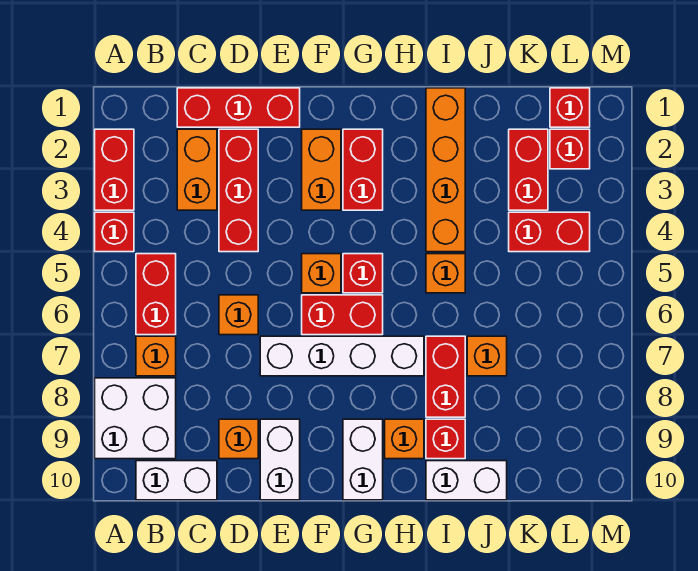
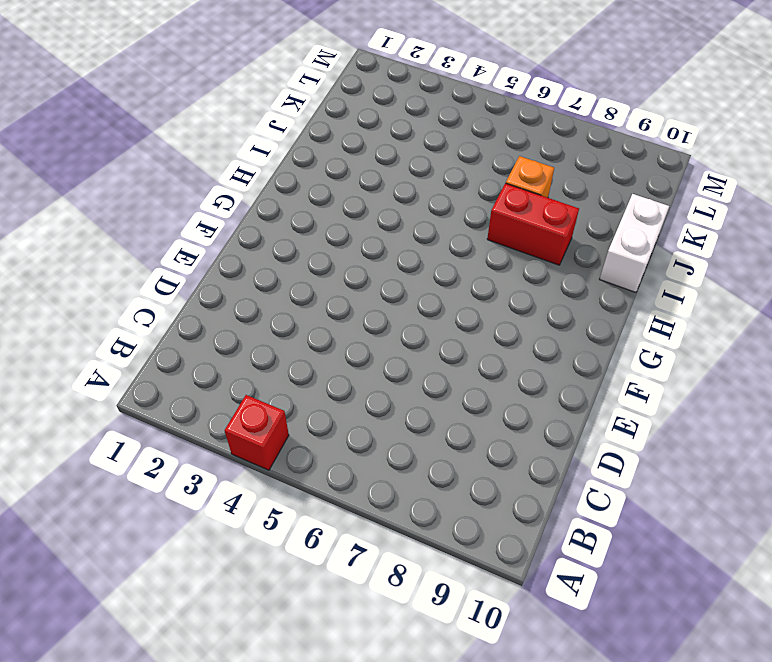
none -> red brick A2:A3 level 1
none -> white brick A8:B9 level 1
none -> red brick B5:B6 level 1
none -> orange brick B7 level 1

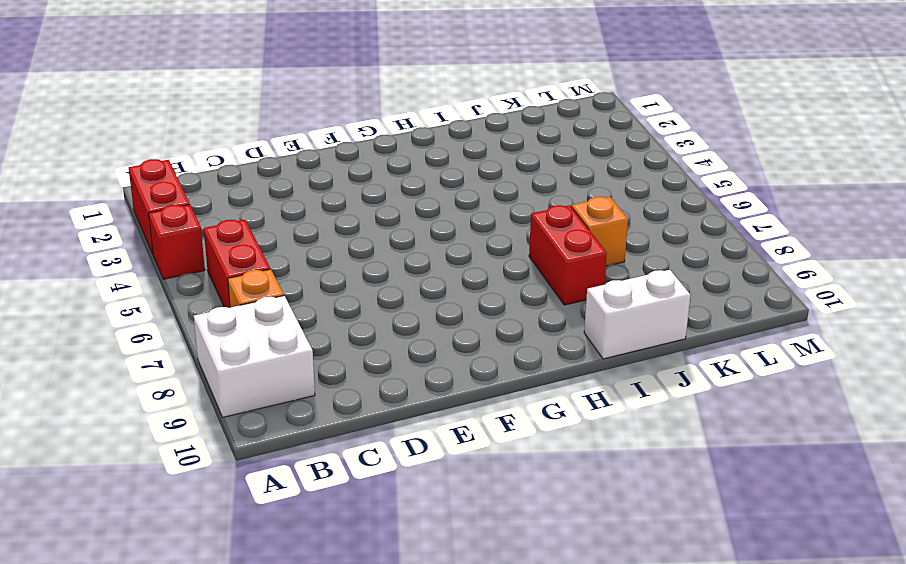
none -> white brick B10:C10 level 1
none -> red brick C1:E1 level 1
none -> orange brick C2:C3 level 1
none -> red brick D2:D4 level 1

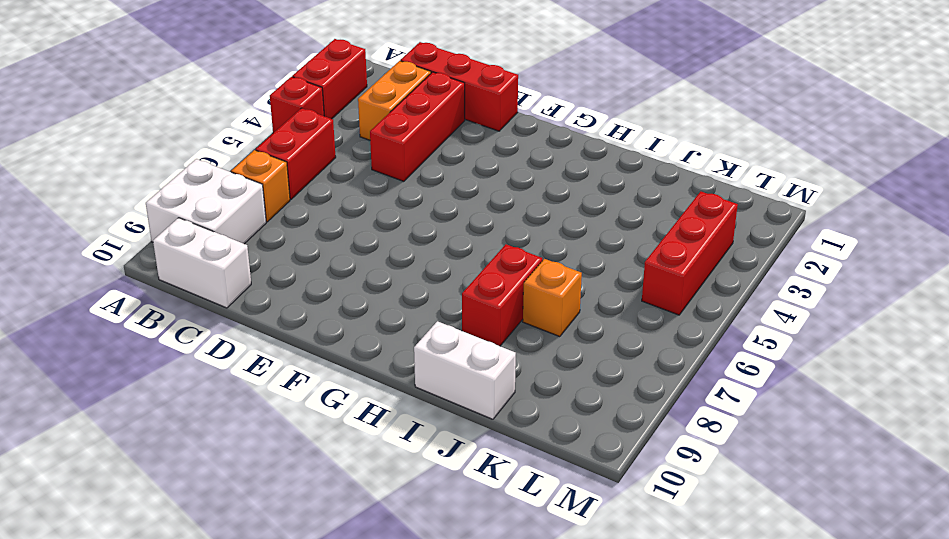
red brick L3:L5 level 1 -> red brick K4:L4 level 1
none -> orange brick D6 level 1
none -> orange brick D9 level 1
none -> white brick E7:H7 level 1
none -> white brick E9:E10 level 1

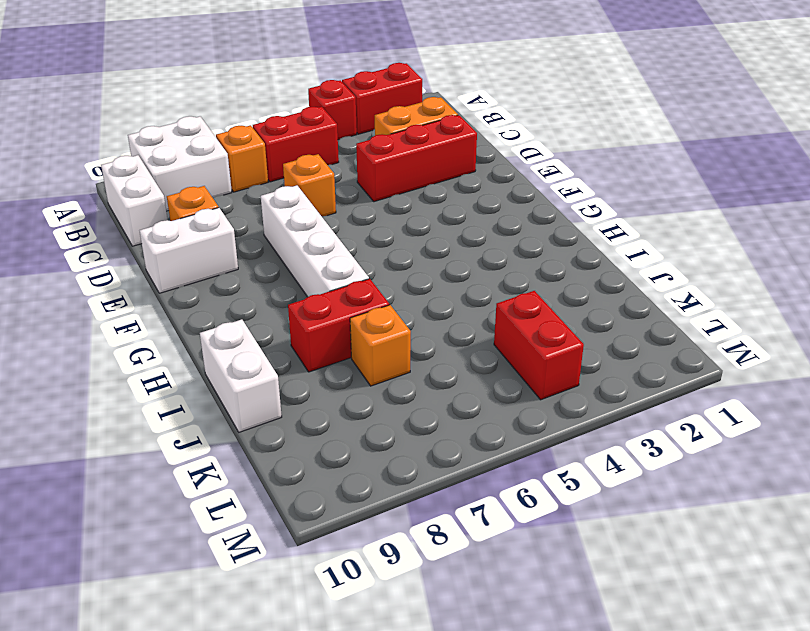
none -> red brick C1:E1 level 1
none -> orange brick F2:F3 level 1
none -> orange brick F5 level 1
none -> red brick F6:G6 level 1

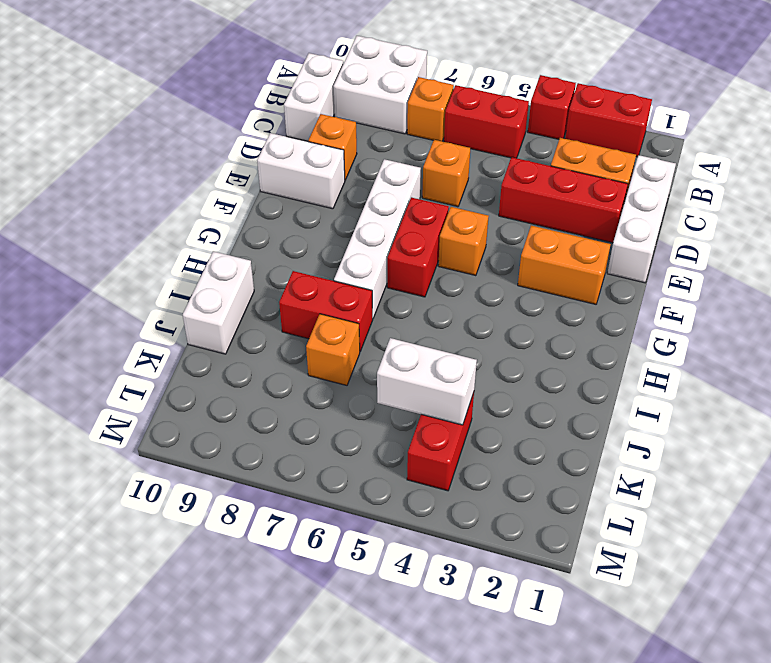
white brick C1:E1 level 1 -> red brick C1:E1 level 1
white brick K4:K5 level 2 -> white brick G9:G10 level 1
none -> red brick G2:G3 level 1
none -> red brick G5 level 1
none -> orange brick H9 level 1
none -> orange brick I1:I4 level 1

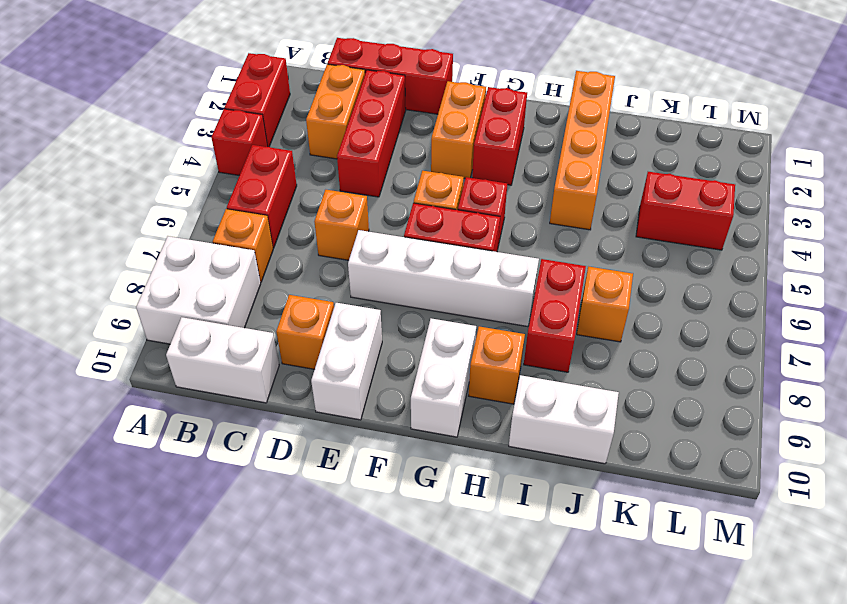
none -> orange brick I5 level 1
none -> red brick I9 level 1
none -> red brick K2:K3 level 1
none -> red brick L1 level 1

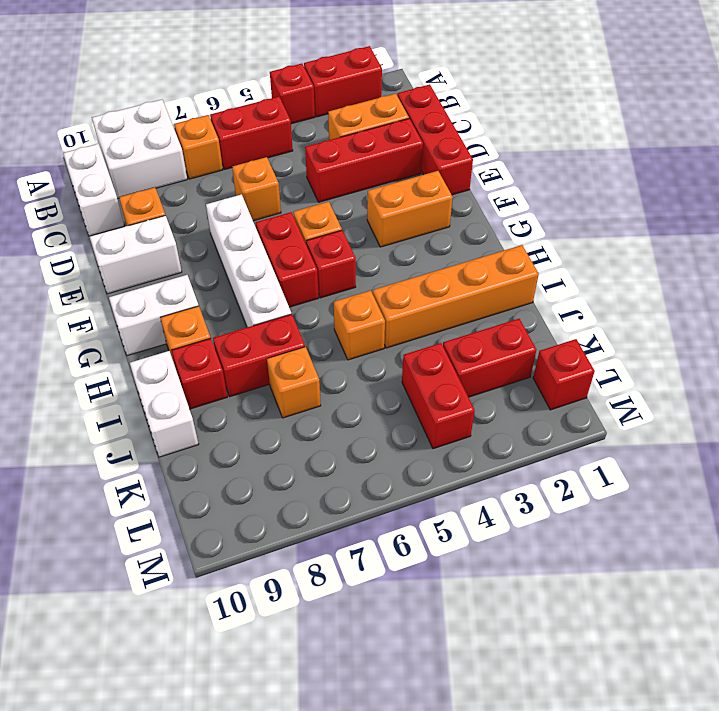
none -> red brick G2:G3 level 1
none -> red brick L2 level 1

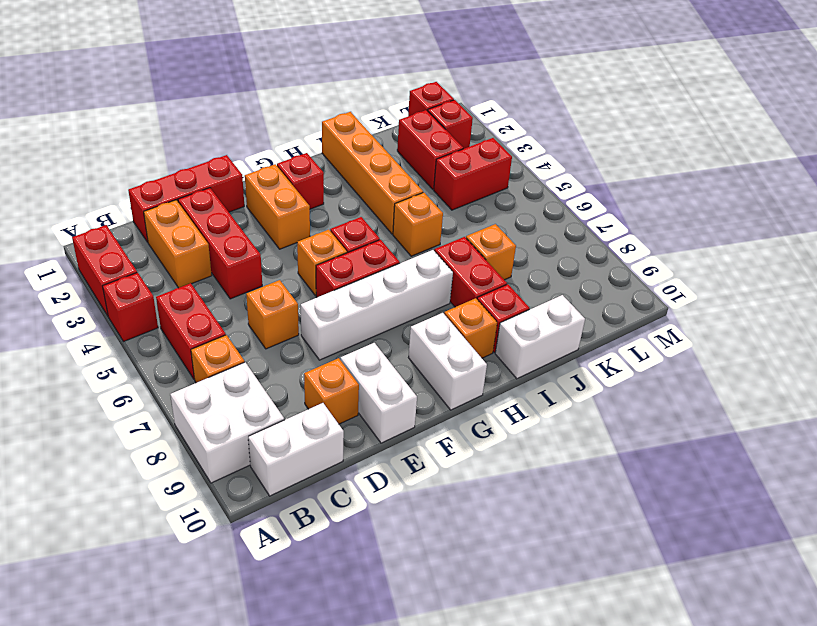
red brick G2 level 1 -> red brick G2:G3 level 1

